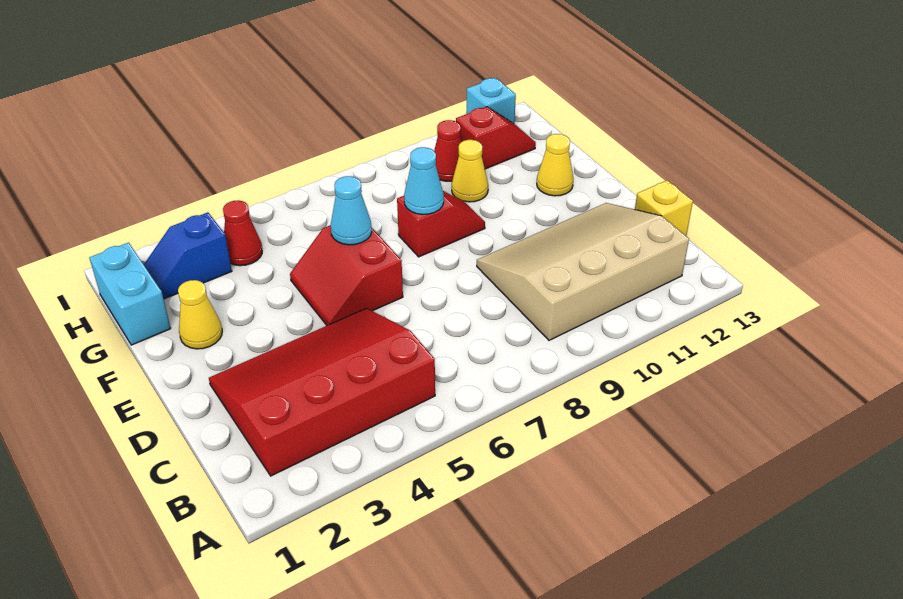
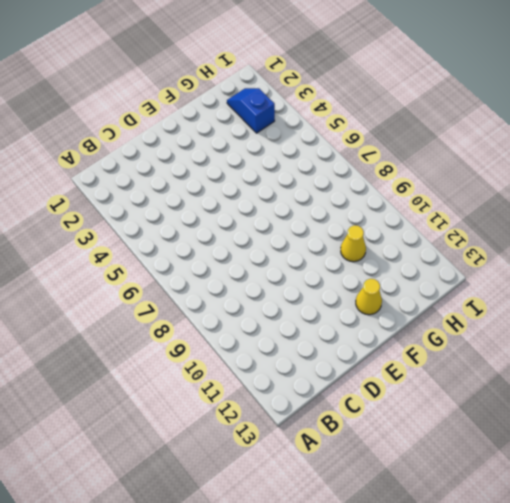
none -> red slope B2:D5 level 1 top B
none -> tan slope B9:D12 level 1 top B
none -> yellow brick C13 level 1

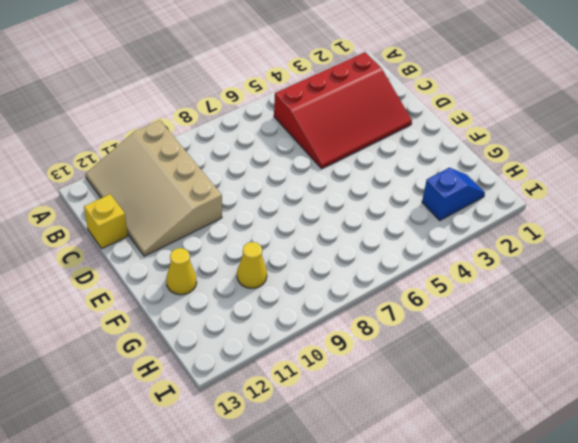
tan slope A10:D12 level 1 top 10 -> tan slope B9:D12 level 1 top B
none -> red slope E5:F6 level 1 top 6
none -> yellow cone F2 level 1
none -> red slope F8:F9 level 1 top 8

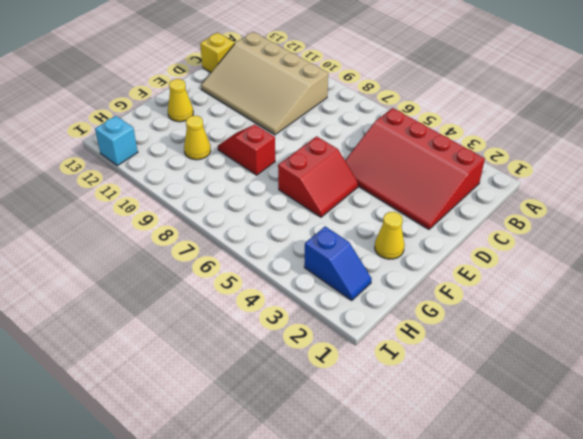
none -> cyan brick G1:H1 level 1
none -> red cone H4 level 1
none -> red cone H10 level 1

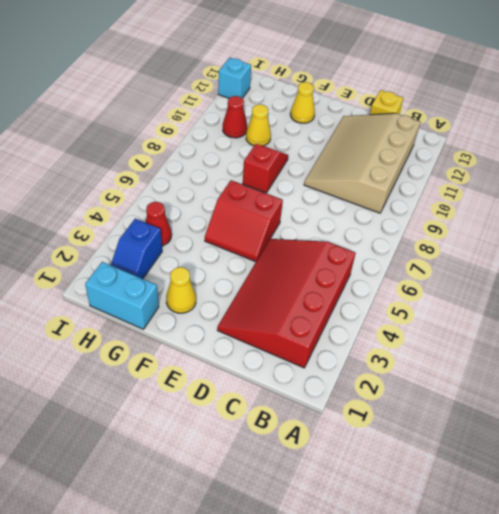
none -> red slope H11:H12 level 1 top 11
none -> cyan cone F6 level 2
none -> cyan cone F8 level 2

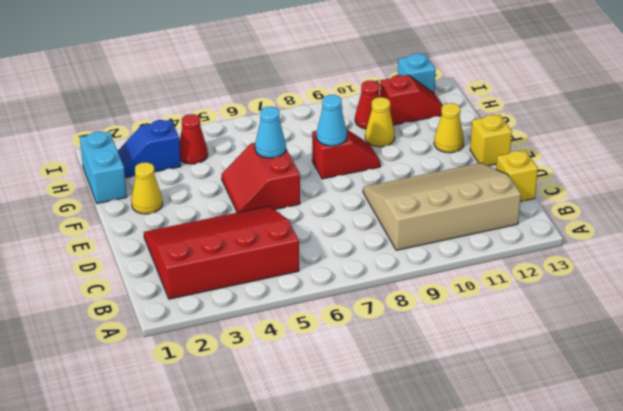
yellow brick E13 level 1 -> none

